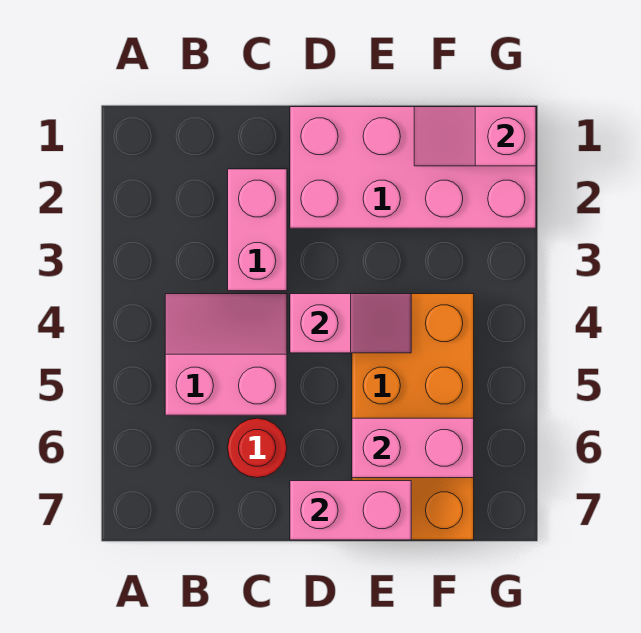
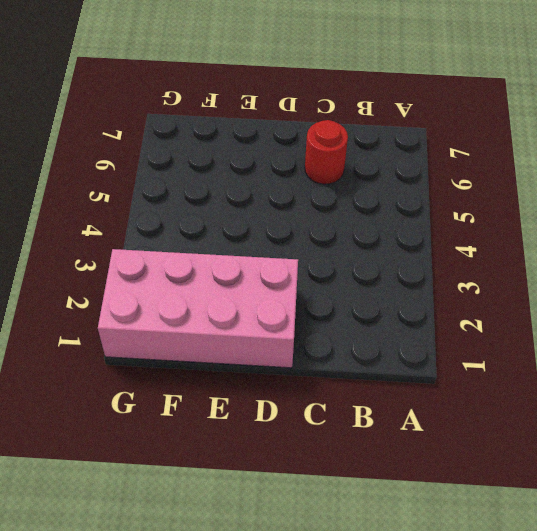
none -> pink slope B4:C5 level 1 top 5
none -> pink brick C2:C3 level 1

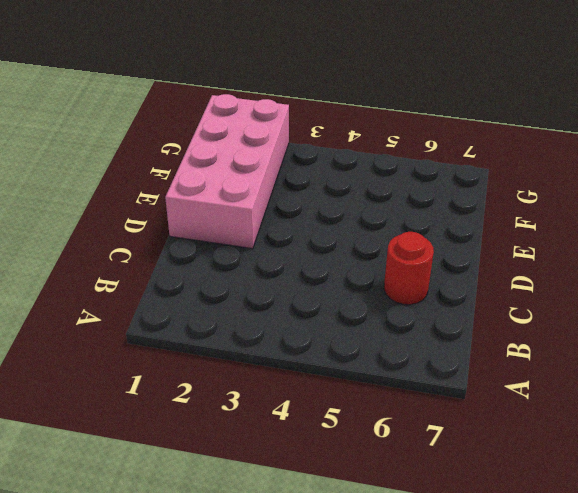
none -> pink slope B4:C5 level 1 top 5
none -> pink brick C2:C3 level 1

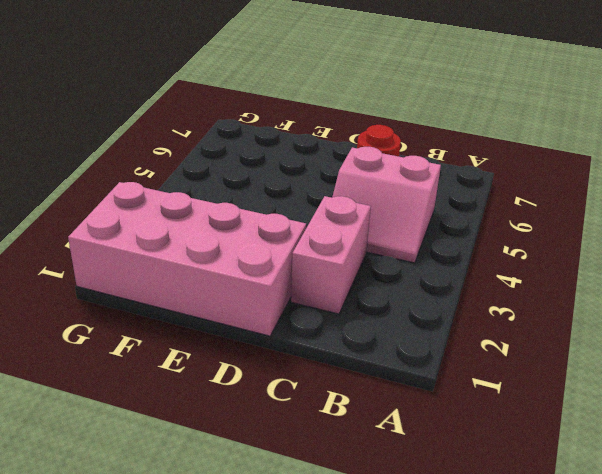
none -> orange brick E4:F7 level 1
none -> pink slope D4:E4 level 2 top D

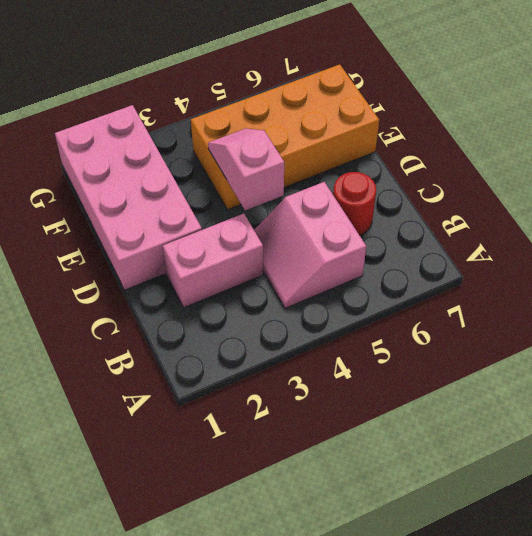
none -> pink brick D7:E7 level 2
none -> pink brick E6:F6 level 2

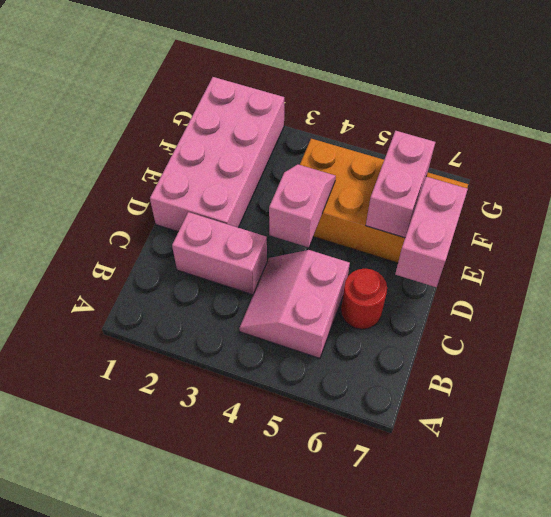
none -> pink slope F1:G1 level 2 top G

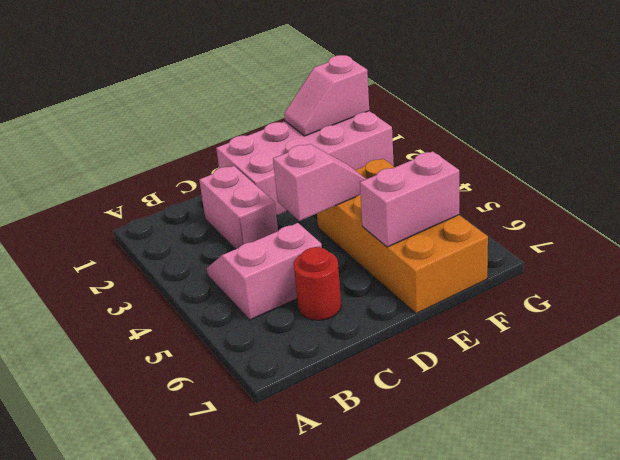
none -> pink brick D7:E7 level 2

